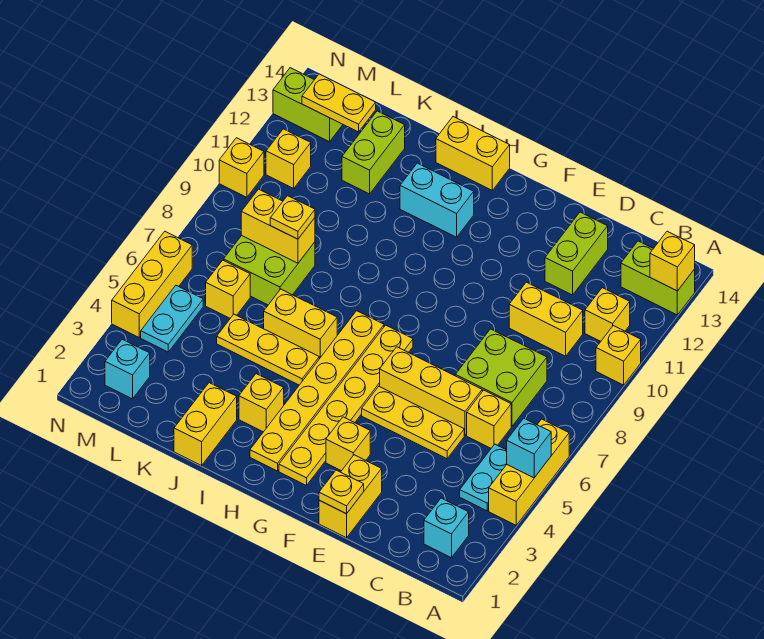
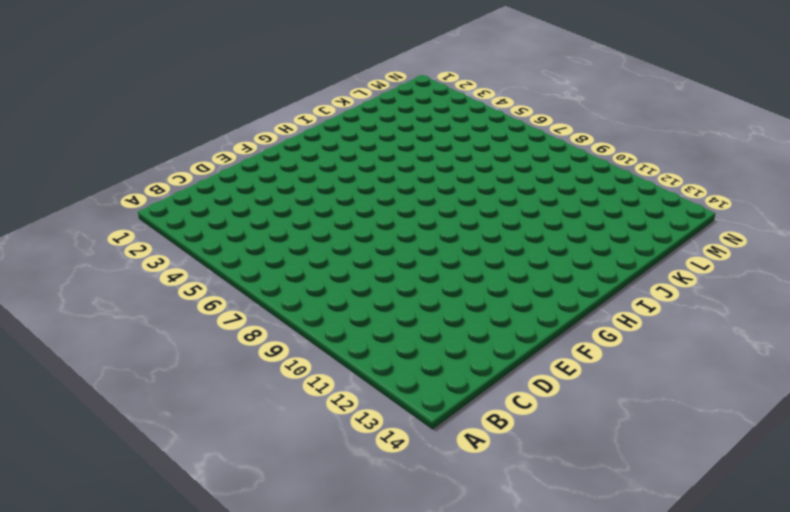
none -> yellow brick A4:A6 level 1
none -> yellow brick A10 level 1
none -> lime brick A13:B13 level 1
none -> cyan brick B2 level 1

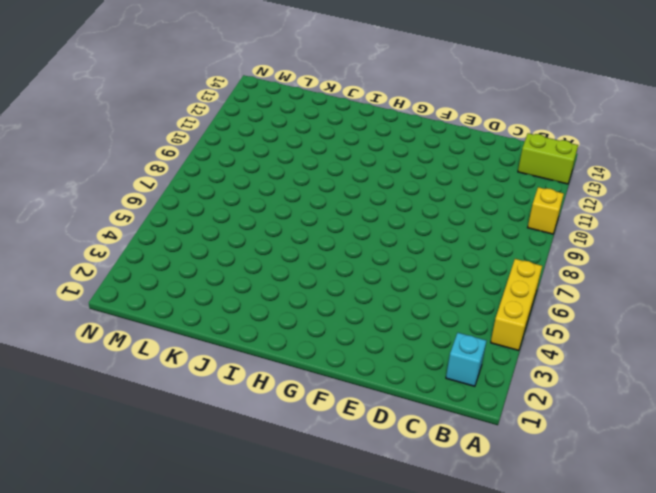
none -> cyan plate B4:B5 level 1
none -> yellow brick B11 level 1
none -> yellow brick C6 level 1
none -> lime brick C7:D8 level 1

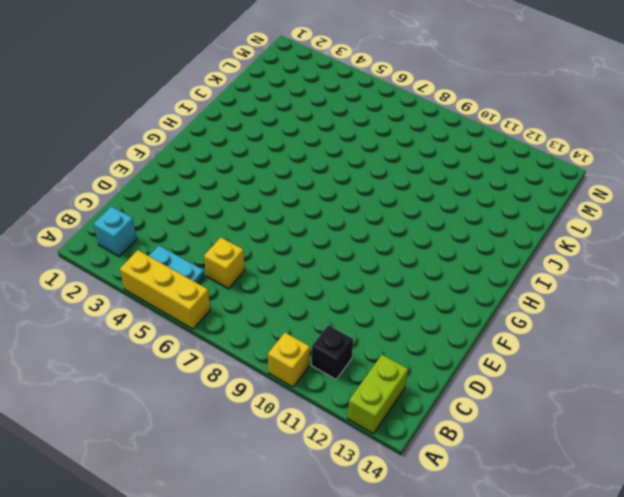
black brick B11 level 1 -> yellow brick B11 level 1
none -> lime brick C7:D8 level 1
none -> yellow brick C10:D10 level 1
none -> yellow plate D5:F5 level 1
none -> yellow brick D6:F6 level 1

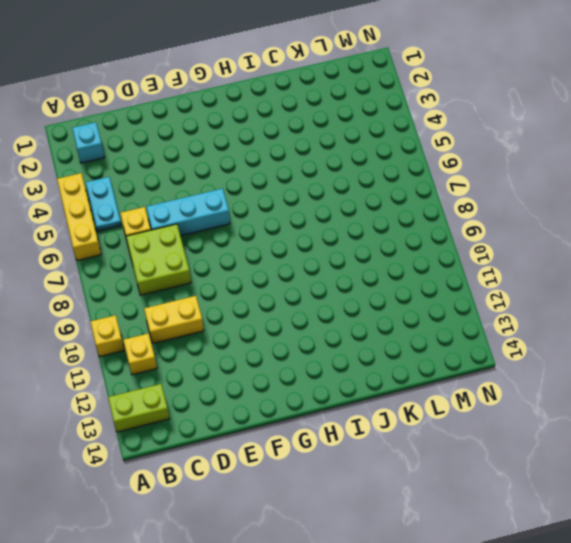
cyan brick D6:F6 level 1 -> yellow brick D6:F6 level 1
none -> yellow plate D5:F5 level 1
none -> lime brick D12:D13 level 1
none -> yellow brick E1:E2 level 1
none -> yellow brick F3 level 1

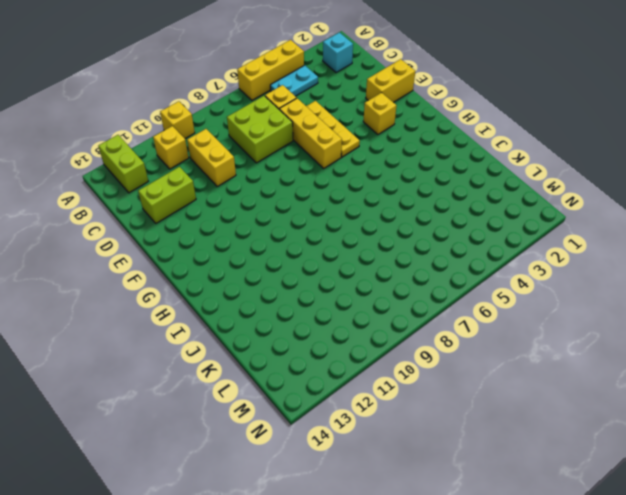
none -> yellow plate G2:G7 level 1
none -> yellow plate H2:H7 level 1
none -> cyan brick H12:I12 level 1
none -> yellow brick H14:I14 level 1

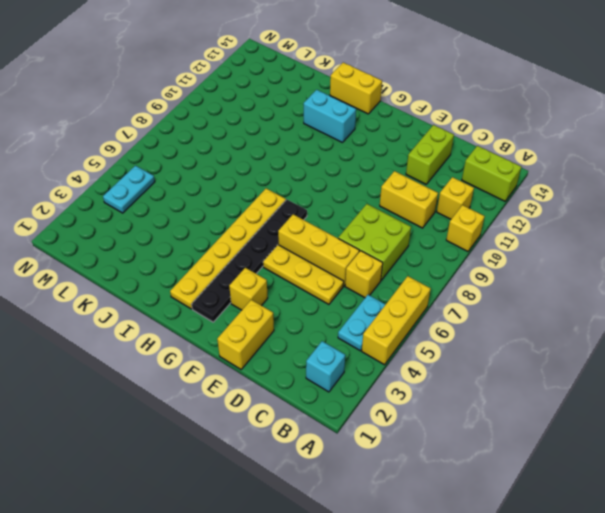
black plate G2:G7 level 1 -> yellow plate G2:G7 level 1
none -> yellow brick I3 level 1
none -> yellow plate I5:K5 level 1
none -> yellow brick I6:J6 level 1
none -> yellow brick J1:J2 level 1

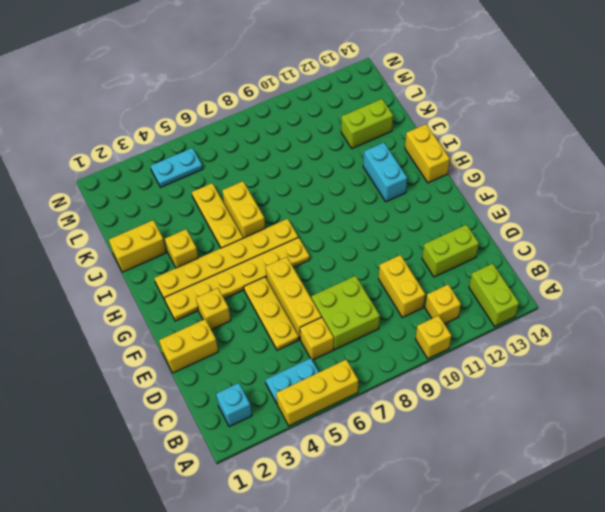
none -> lime brick K7:L8 level 1
none -> yellow brick L6 level 1
none -> cyan brick M2 level 1
none -> yellow brick M11 level 1

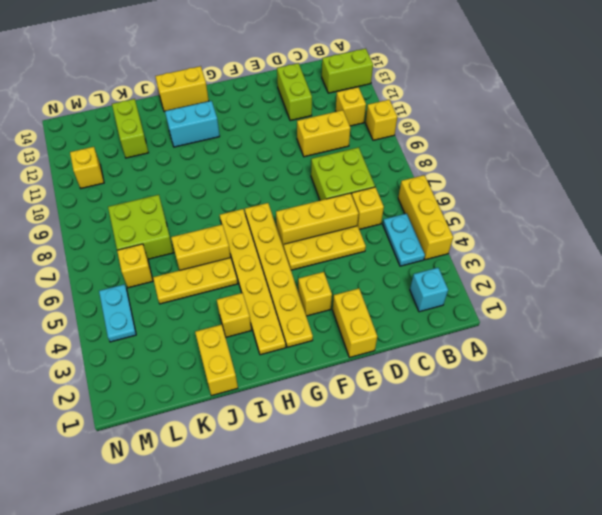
none -> cyan brick M2 level 1
none -> lime brick M13:N13 level 1
none -> yellow brick N4:N6 level 1
none -> yellow brick N10 level 1

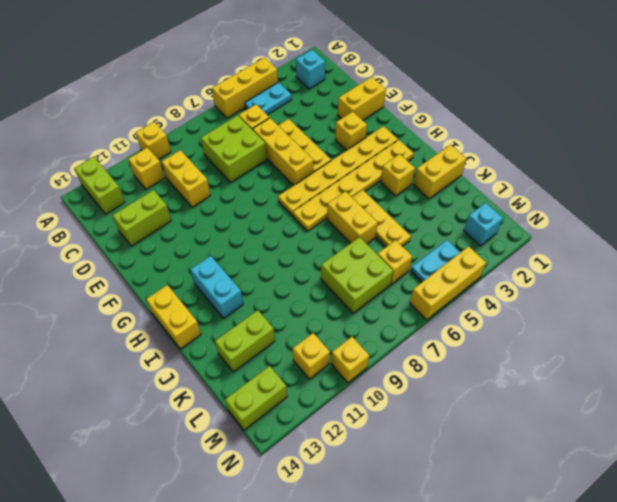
lime brick M13:M14 level 1 -> lime brick M13:N13 level 1
none -> cyan brick A5 level 2
none -> yellow brick A13 level 2
none -> yellow plate E1 level 2
none -> yellow brick K8:L8 level 2

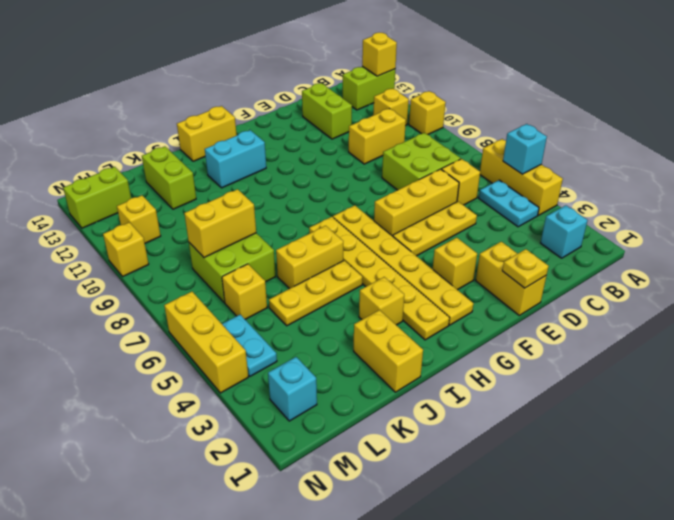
none -> yellow plate L13:M13 level 2
none -> yellow plate K8 level 3

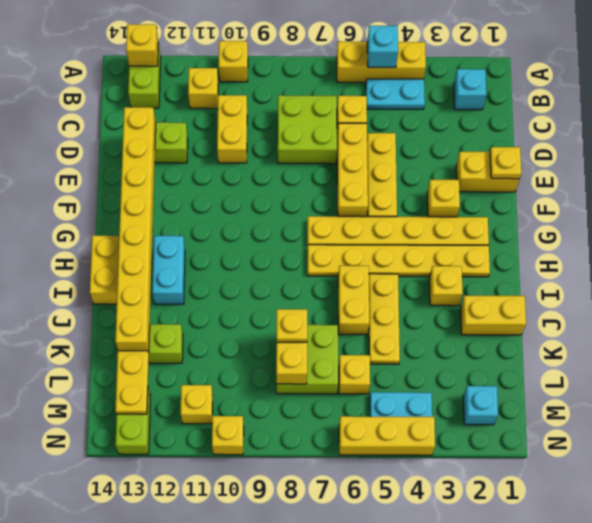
yellow brick D13:K13 level 2 -> none

